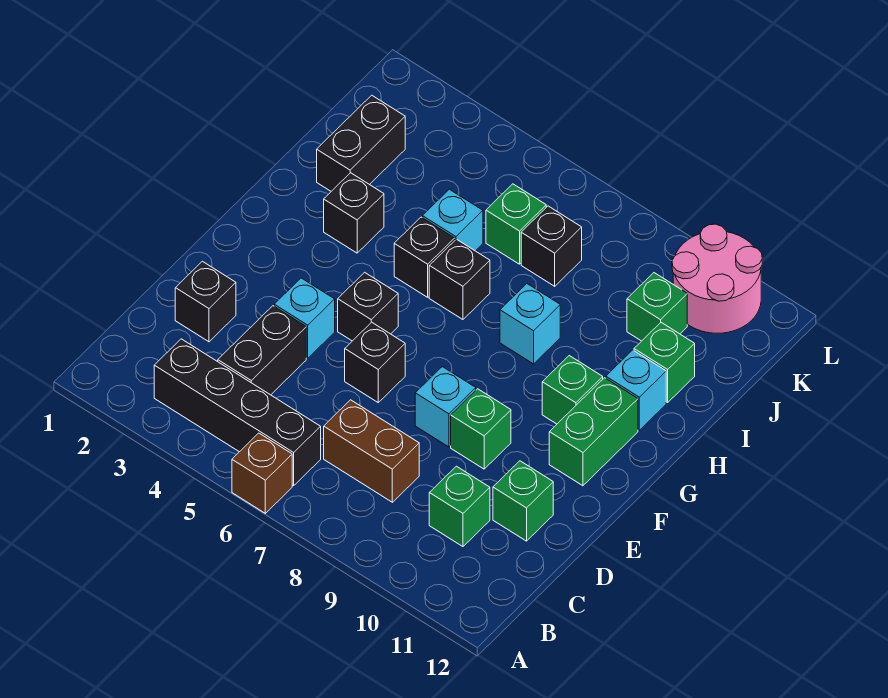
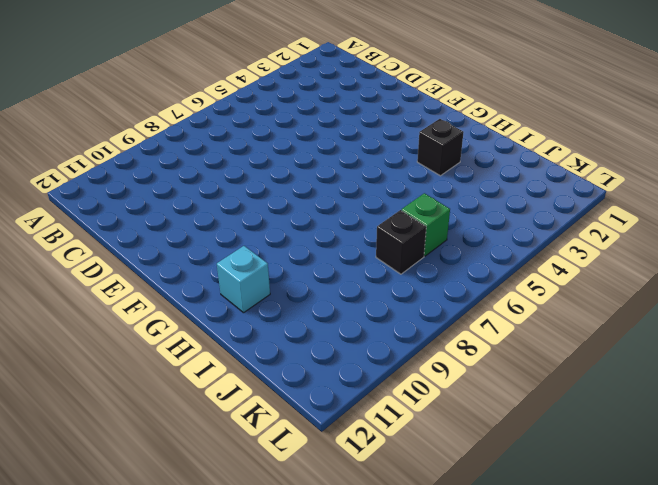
none -> brown brick A6 level 1
none -> black brick B3:B6 level 1
none -> black brick C4:D4 level 1

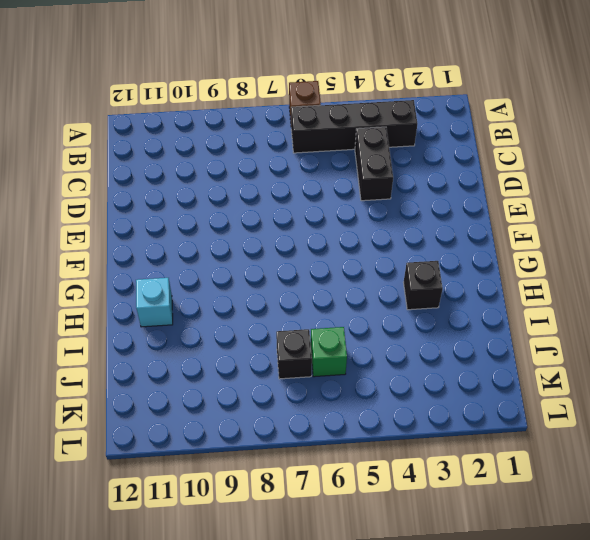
none -> brown brick C7:C8 level 1
none -> green brick C10 level 1
none -> black brick D2 level 1

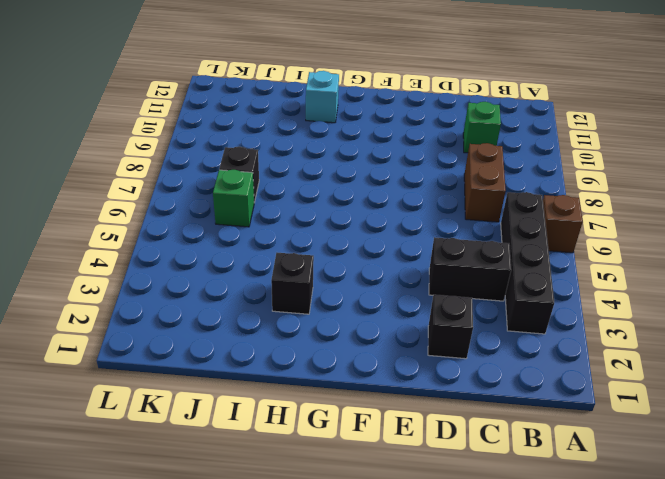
none -> green brick D11 level 1
none -> cyan brick E4 level 1
none -> black brick E6 level 1

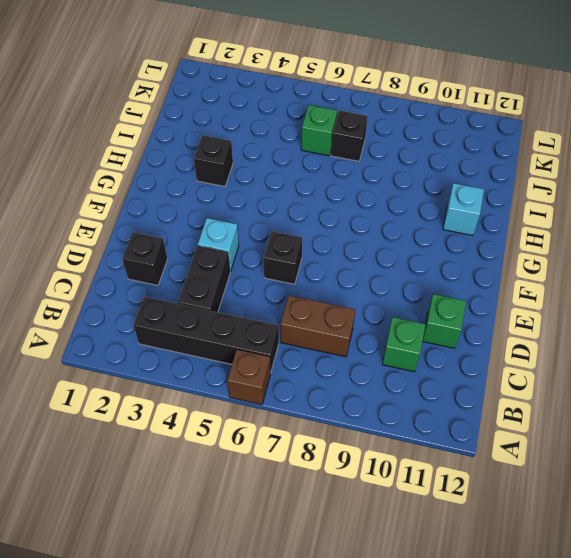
none -> cyan brick E8 level 1
none -> green brick E9 level 1
none -> black brick F5 level 1

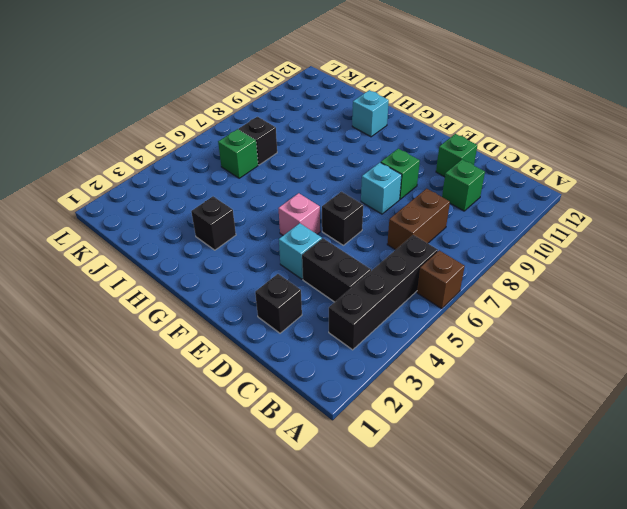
pink brick F5 level 1 -> black brick F5 level 1
none -> green brick F11:G11 level 1
none -> green brick G10 level 1
none -> black brick H5 level 1

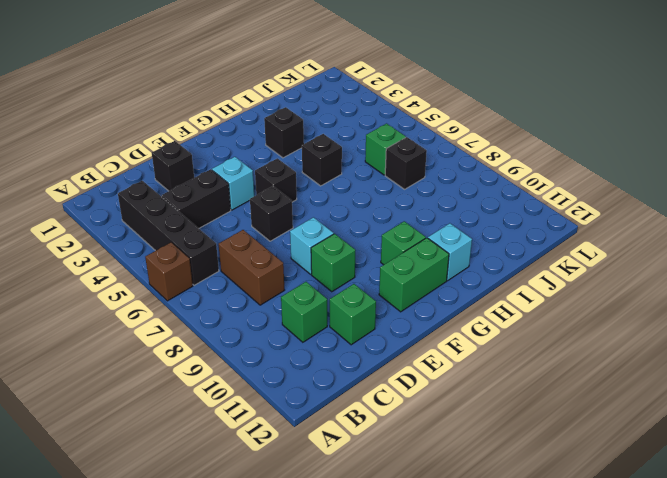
none -> black brick H6 level 1
none -> cyan brick H8 level 1
none -> black brick I2:J2 level 1

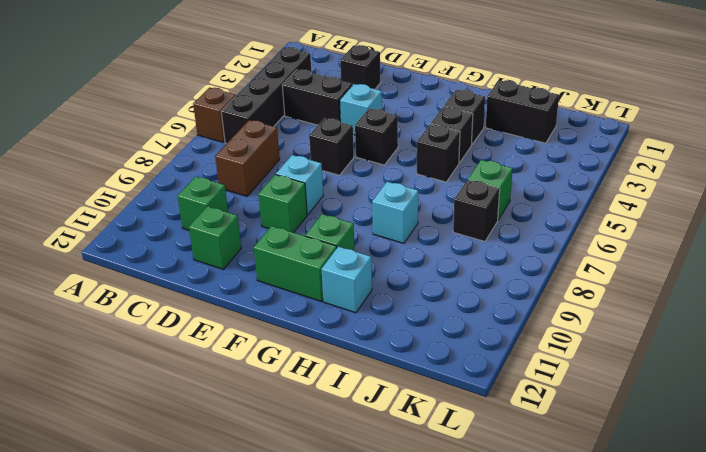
black brick H4 level 1 -> black brick H6 level 1
none -> cyan brick I5 level 1
none -> green brick I11 level 1
none -> green brick J10 level 1

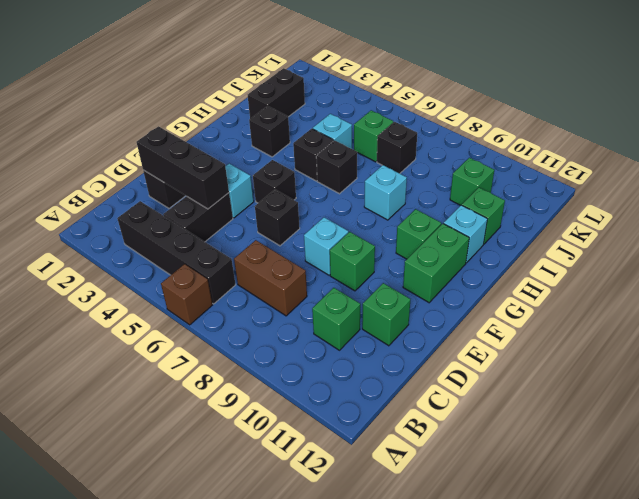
black brick D2:D4 level 2 -> none
none -> pink round brick K10:L11 level 1

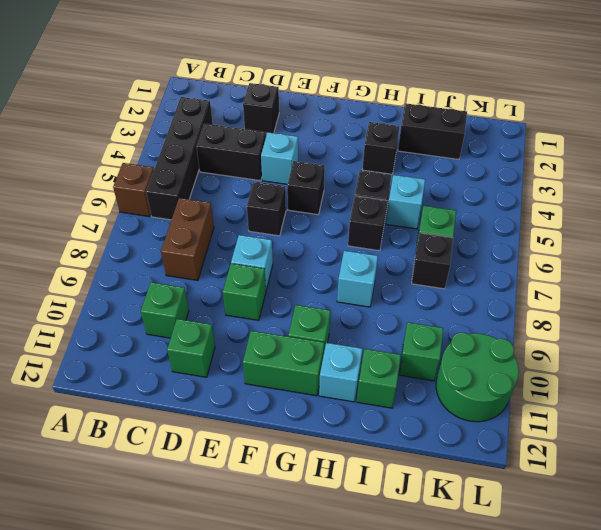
green round brick K10:L11 level 1 -> pink round brick K10:L11 level 1

